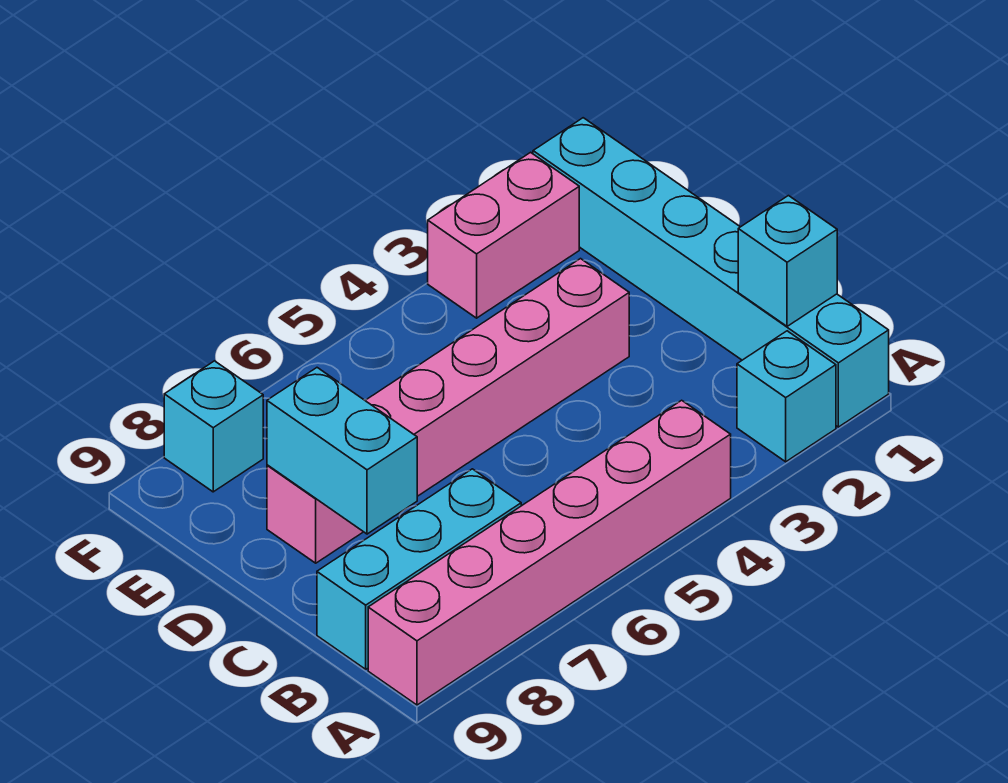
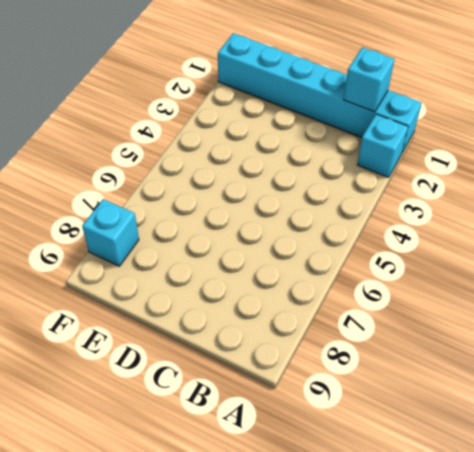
none -> pink brick A4:A9 level 1
none -> cyan brick B7:B9 level 1

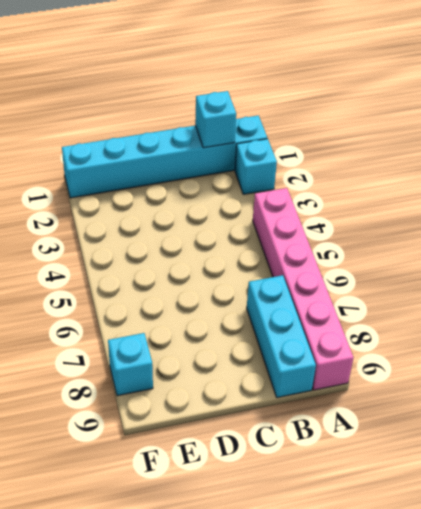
none -> pink brick D3:D8 level 1
none -> pink brick F2:F3 level 1

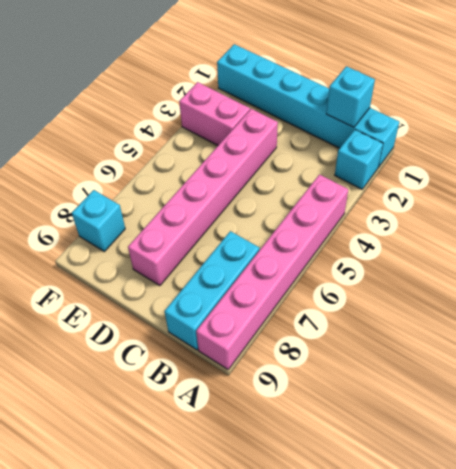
pink brick E3:F3 level 1 -> pink brick F2:F3 level 1
none -> cyan brick C8:D8 level 2

